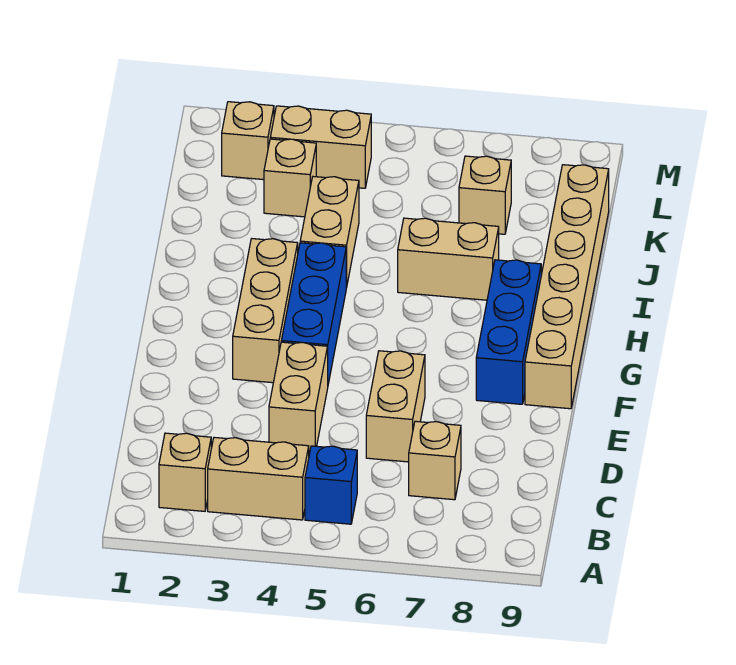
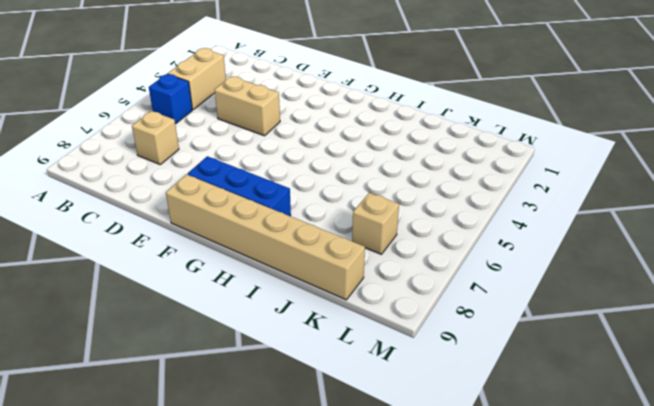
none -> tan brick B2 level 1
none -> tan brick D6:E6 level 1
none -> tan brick F3:H3 level 1

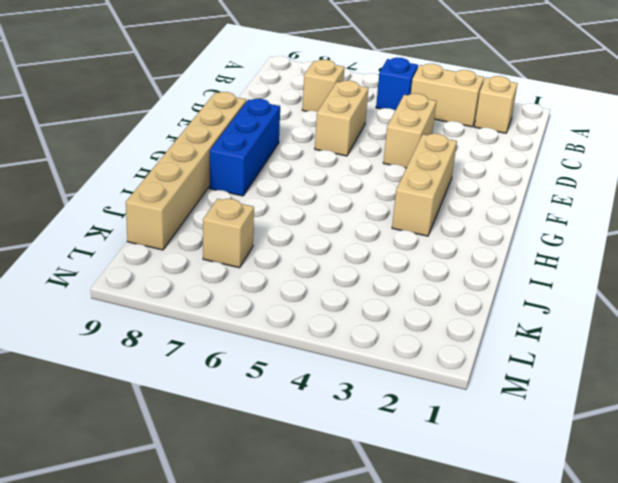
none -> blue brick F4:H4 level 1
none -> tan brick I4:J4 level 1
none -> tan brick I6:I7 level 1

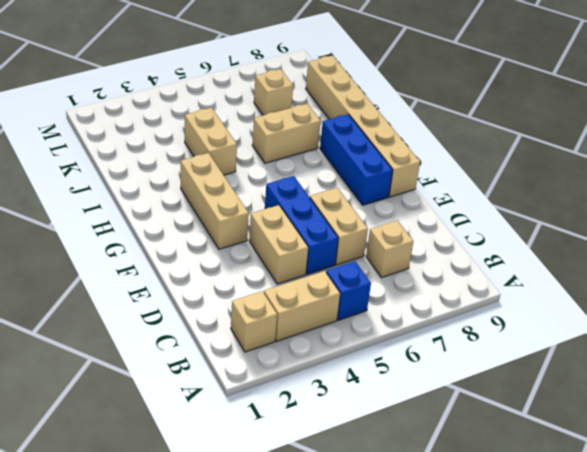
blue brick D5:F5 level 1 -> blue brick F4:H4 level 1
none -> tan brick K3 level 1
none -> tan brick L2 level 1
none -> tan brick L3:L4 level 1

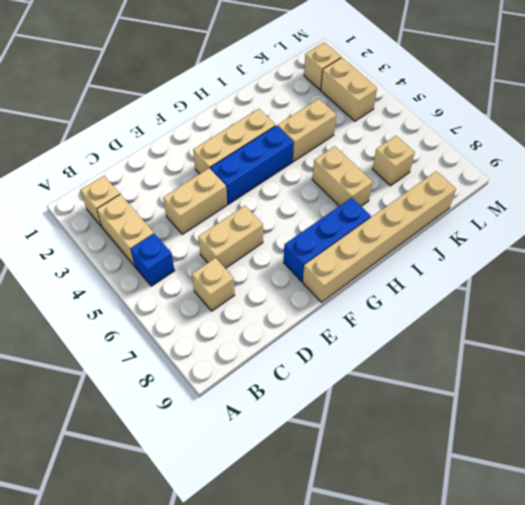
none -> tan brick K3 level 1

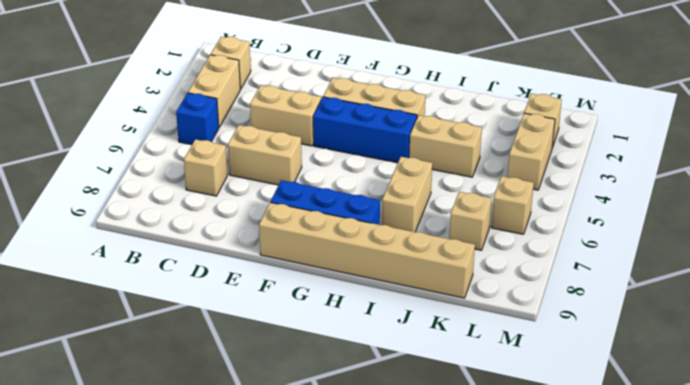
tan brick L6 level 1 -> tan brick K3 level 1

